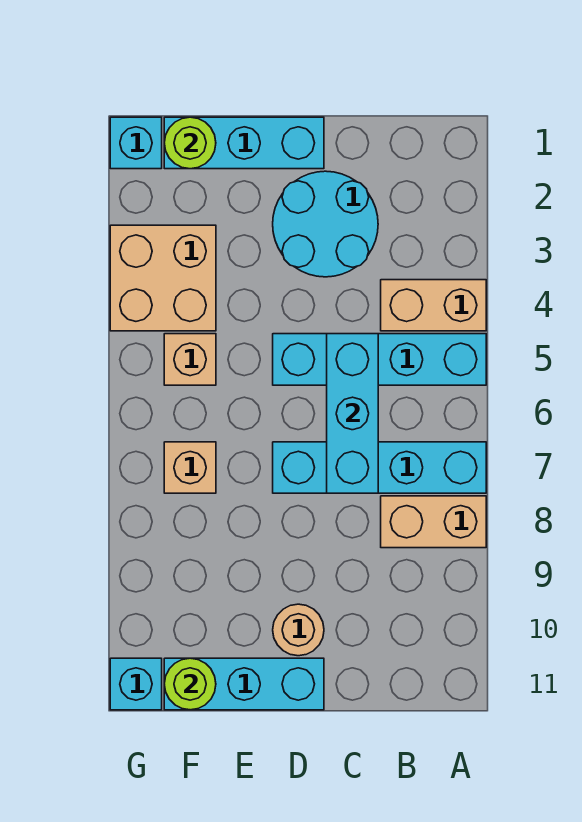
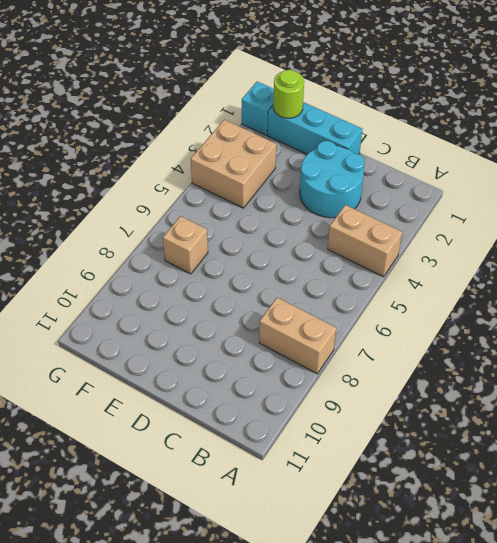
none -> cyan brick A5:D5 level 1
none -> cyan brick A7:D7 level 1
none -> tan round brick D10 level 1

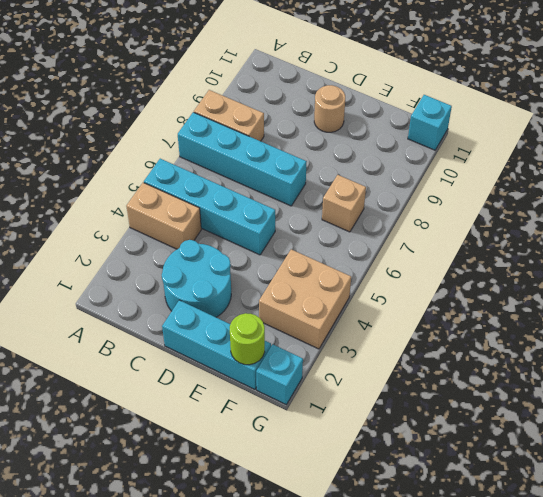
none -> cyan brick D11:F11 level 1
none -> tan brick F5 level 1
none -> cyan brick C5:C7 level 2

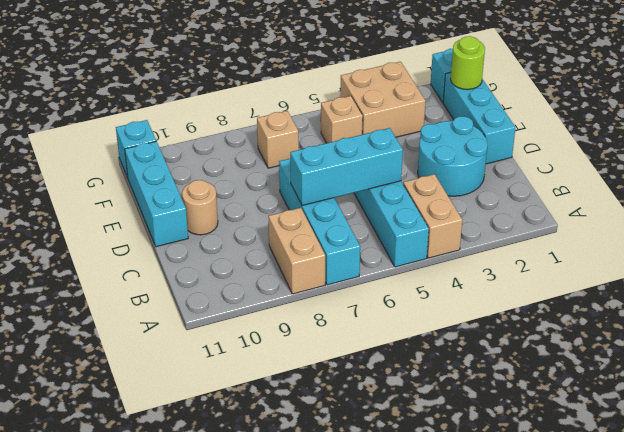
none -> lime round brick F11 level 2

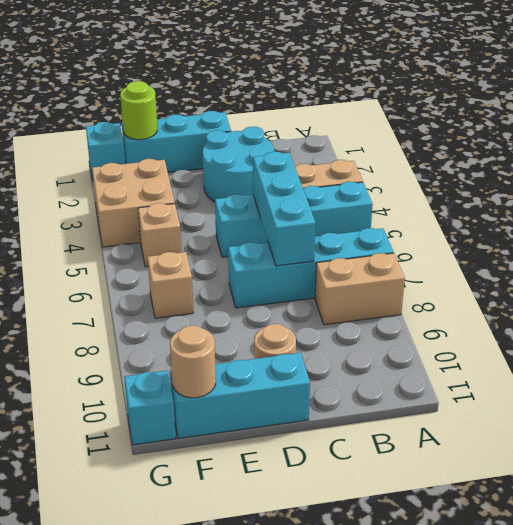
tan round brick F11 level 2 -> lime round brick F11 level 2

